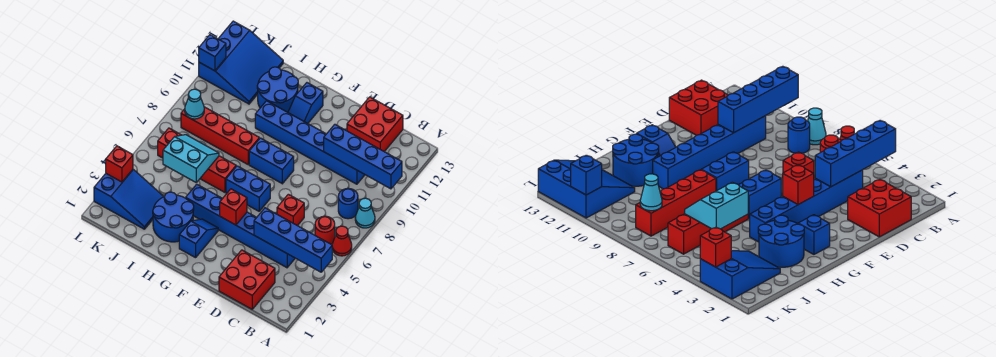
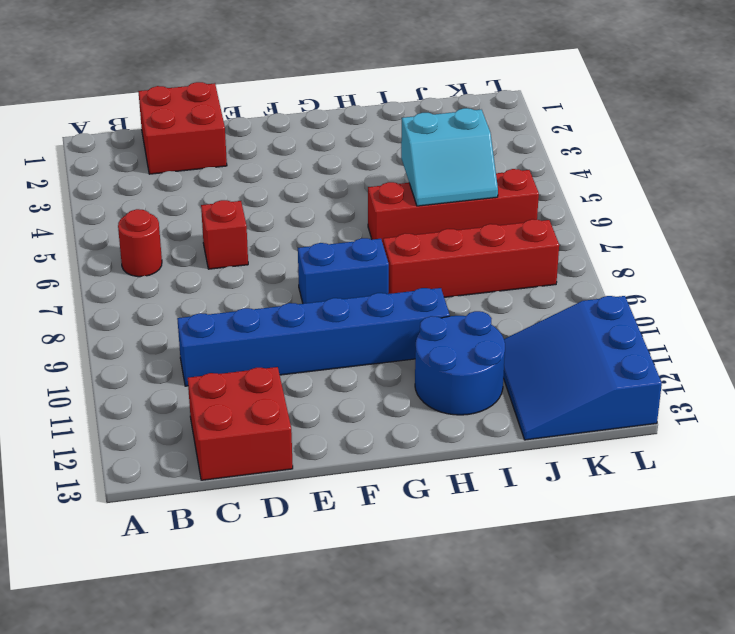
none -> red cone A6 level 1
none -> cyan cone A8 level 1
none -> blue round brick B8 level 1

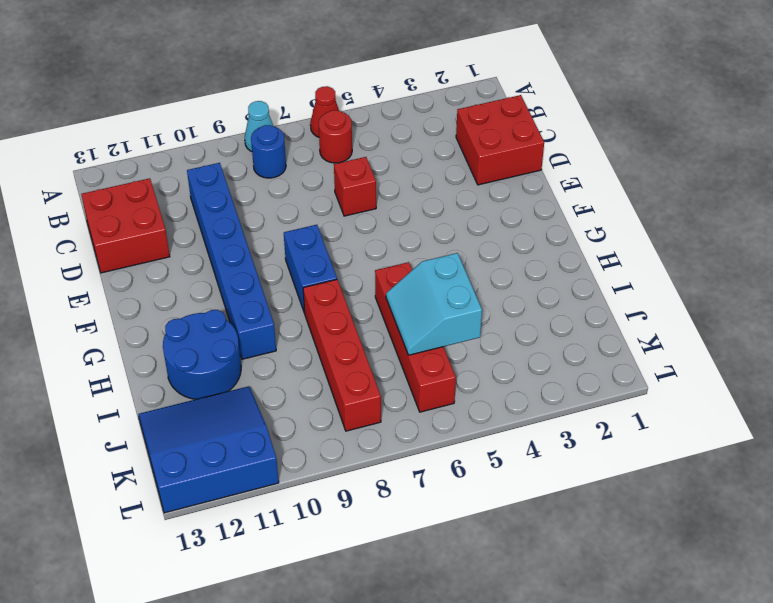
none -> blue brick C4:H4 level 1
none -> blue brick F6:G6 level 1
none -> blue slope G2:G3 level 1 top 2

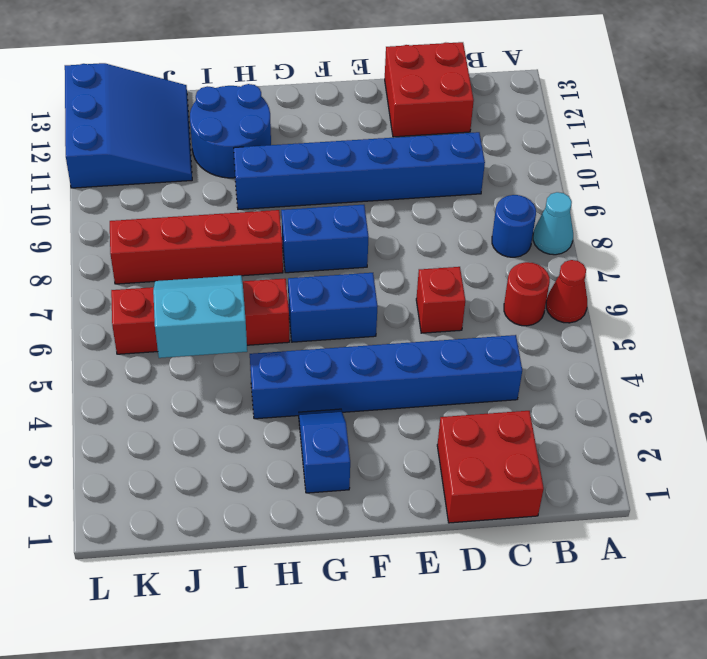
none -> blue slope G11:G12 level 1 top 12
none -> blue round brick H2:I3 level 1
none -> blue slope J2:L3 level 1 top L

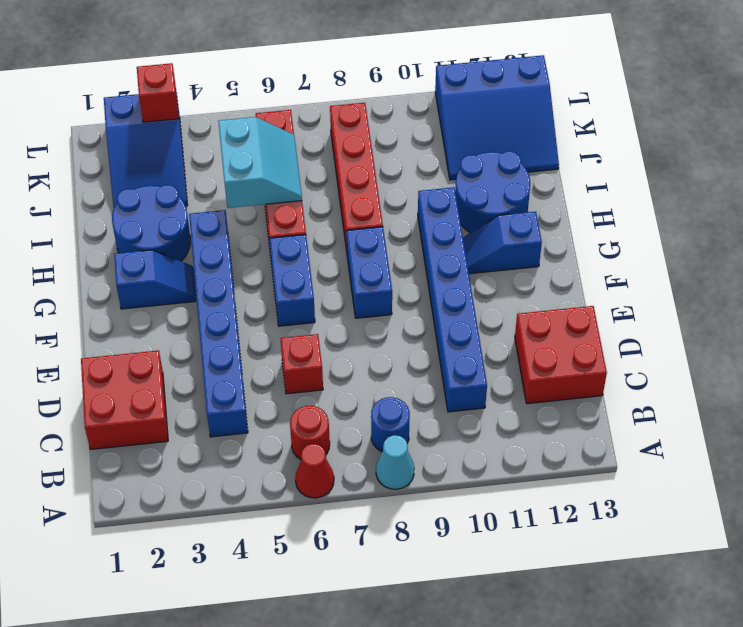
none -> blue brick A4:D4 level 2
none -> blue brick A10:D10 level 2
none -> red brick F4 level 2

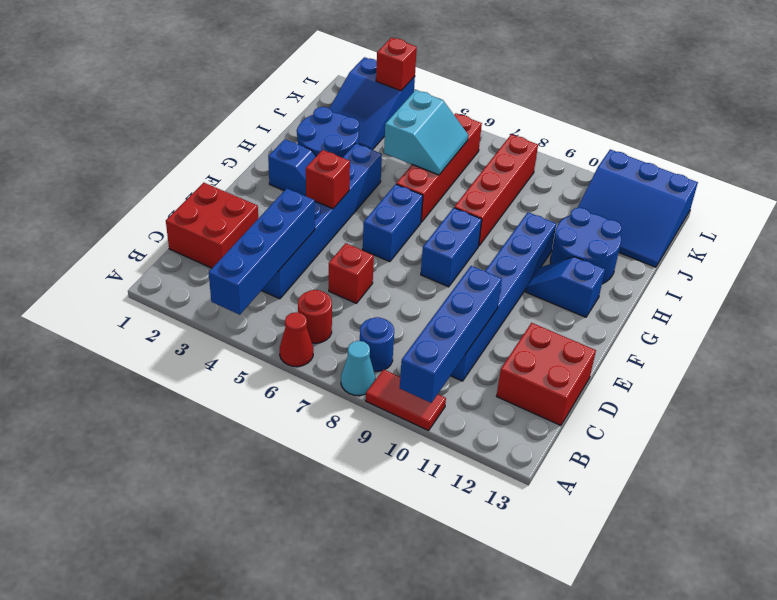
red tile A9:A10 level 1 -> none
none -> cyan cone K8 level 2
none -> blue brick L11 level 2

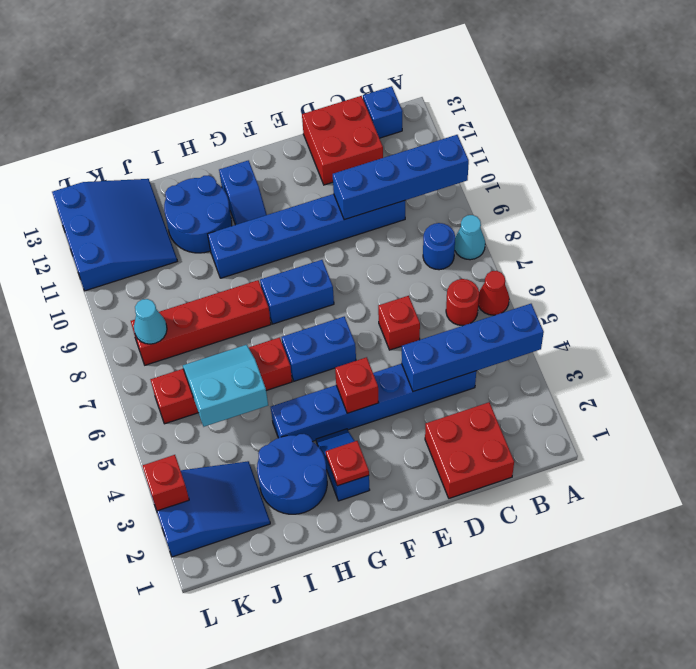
blue brick B13 level 1 -> blue brick L11 level 2
red plate G2 level 2 -> none

